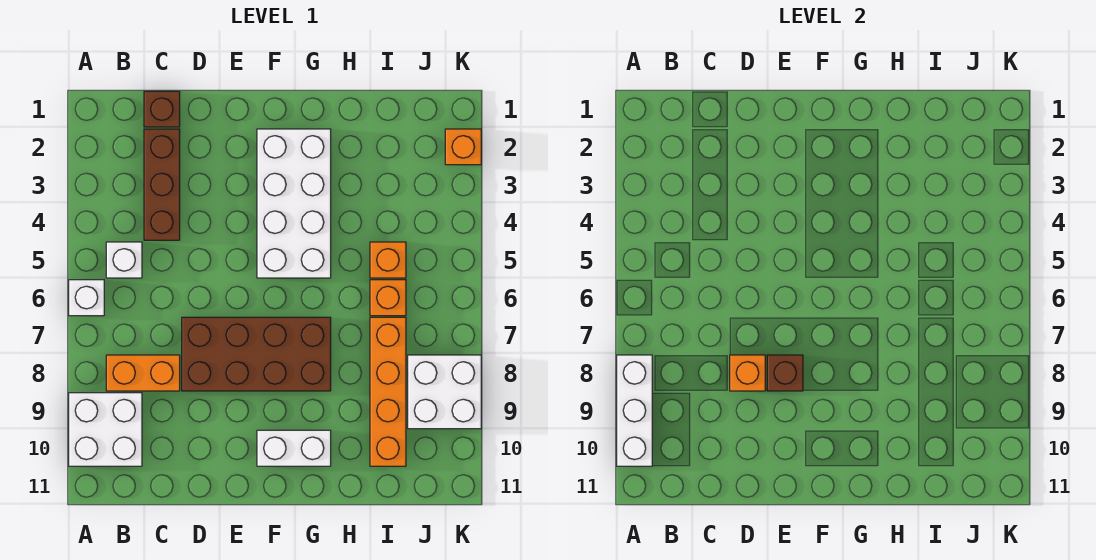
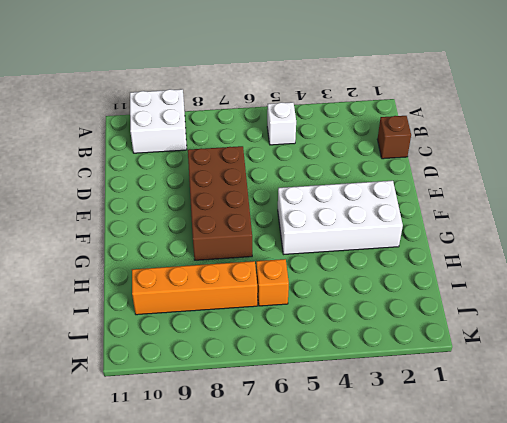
none -> white brick A6 level 1
none -> orange brick B8:C8 level 1
none -> brown brick C2:C4 level 1

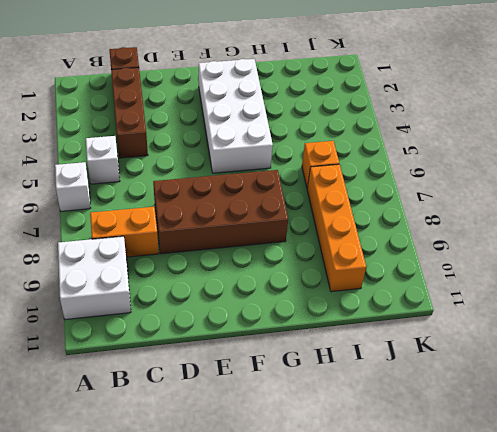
none -> white brick F10:G10 level 1
none -> orange brick I5 level 1
none -> white brick J8:K9 level 1

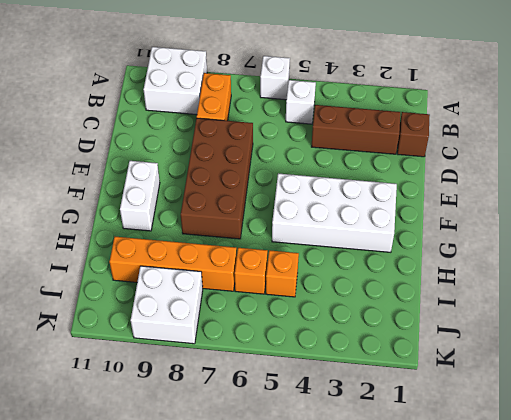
none -> orange brick K2 level 1
none -> white brick A8:A10 level 2
none -> orange brick D8 level 2

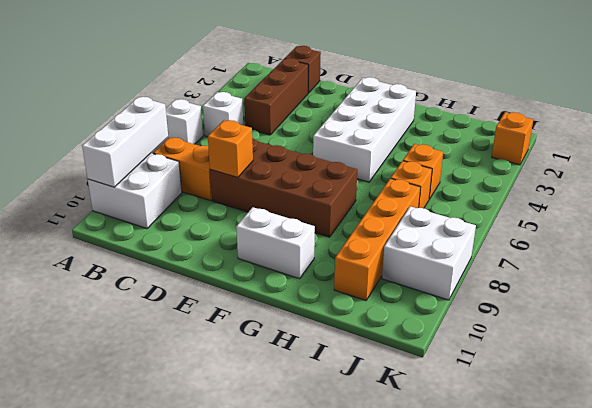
none -> brown brick E8 level 2

